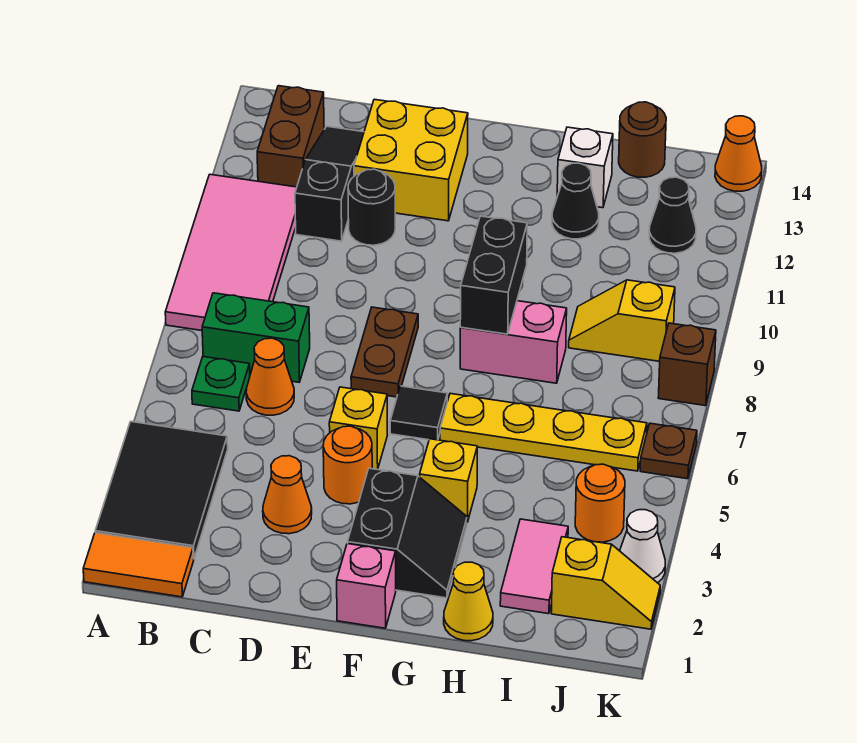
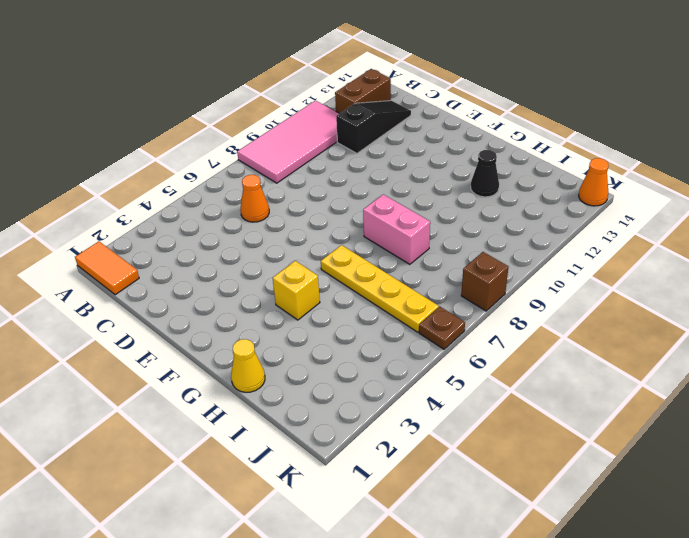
none -> black tile A2:B4 level 1
none -> green plate B6 level 1
none -> green brick B7:C7 level 1
none -> orange cone D3 level 1

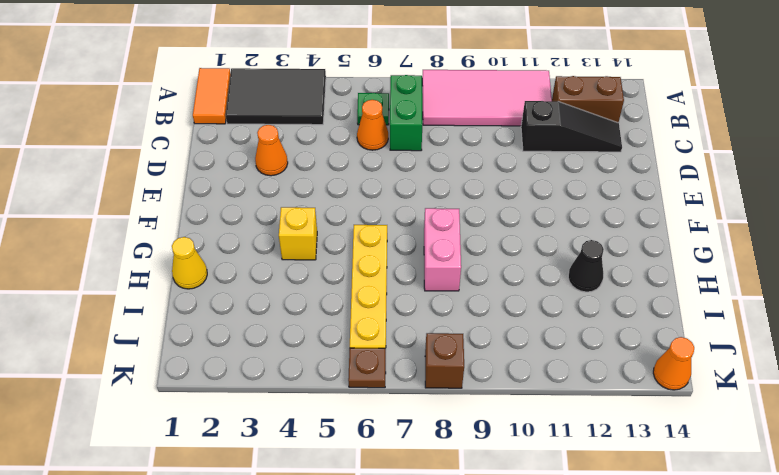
none -> black round brick D11 level 1
none -> yellow brick D12:E13 level 1
none -> orange round brick E4 level 1
none -> yellow brick E5 level 1

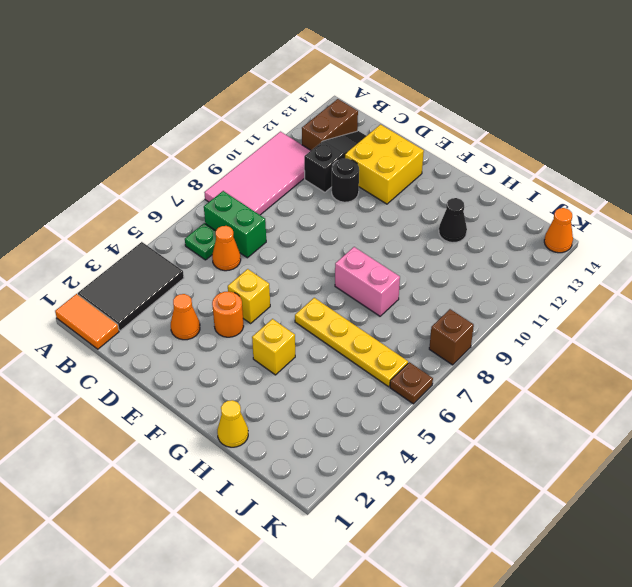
none -> brown plate E7:E8 level 1
none -> pink brick F1 level 1
none -> black slope F2:G3 level 1 top F
none -> black tile F6 level 1

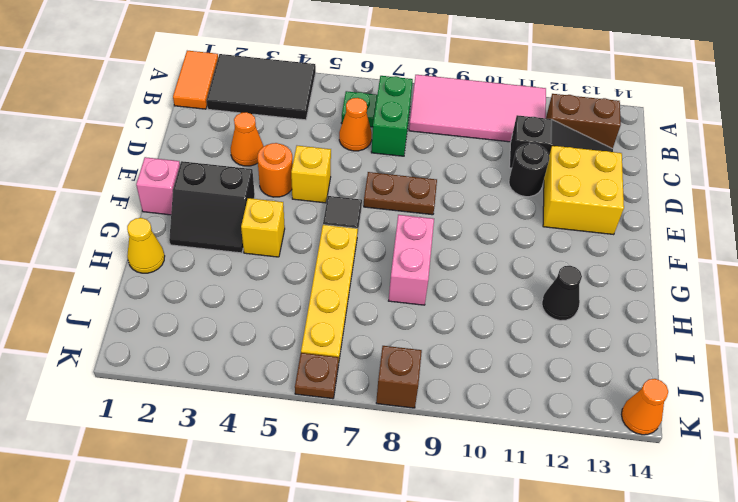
none -> white brick H13 level 1
none -> pink tile I2:I3 level 1
none -> yellow slope I9:J9 level 1 top J
none -> brown round brick I14 level 1

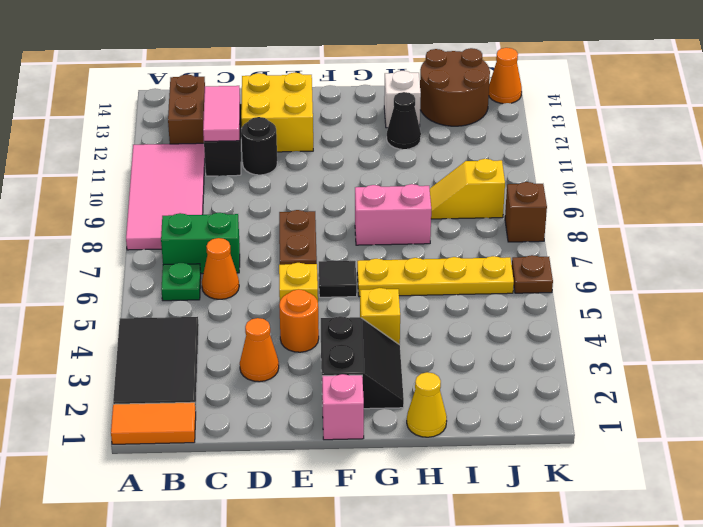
pink tile C11:C12 level 2 -> pink tile I2:I3 level 1
brown round brick I13:J14 level 1 -> brown round brick I14 level 1
none -> yellow slope J2:K2 level 1 top J
none -> orange round brick J4 level 1
none -> black cone J12 level 1
none -> white cone K3 level 1

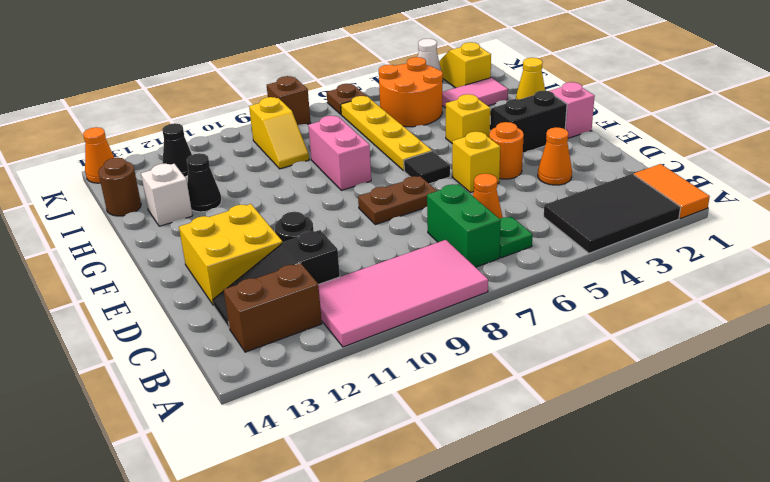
orange round brick I4:J5 level 1 -> orange round brick J4 level 1
none -> black brick G8:G9 level 2

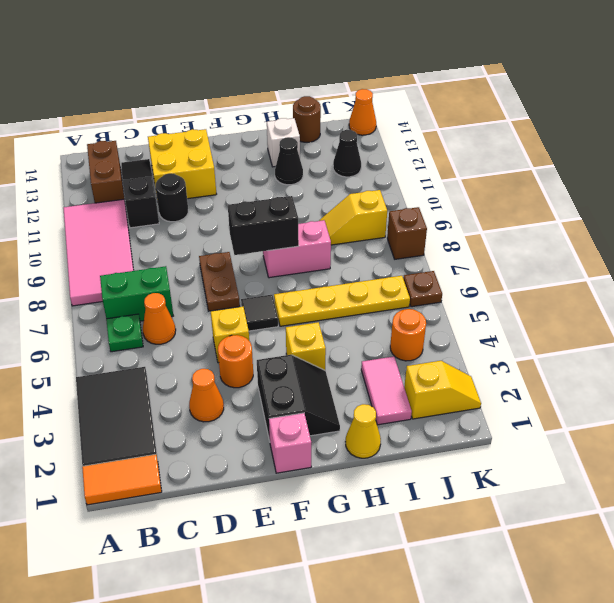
black brick F8:G8 level 2 -> black brick G8:G9 level 2
none -> white cone K3 level 1

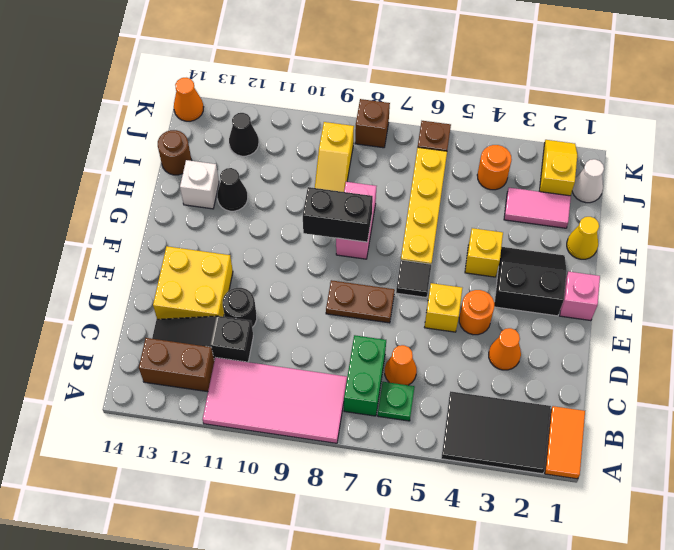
white cone J1 level 1 -> white cone K3 level 1

